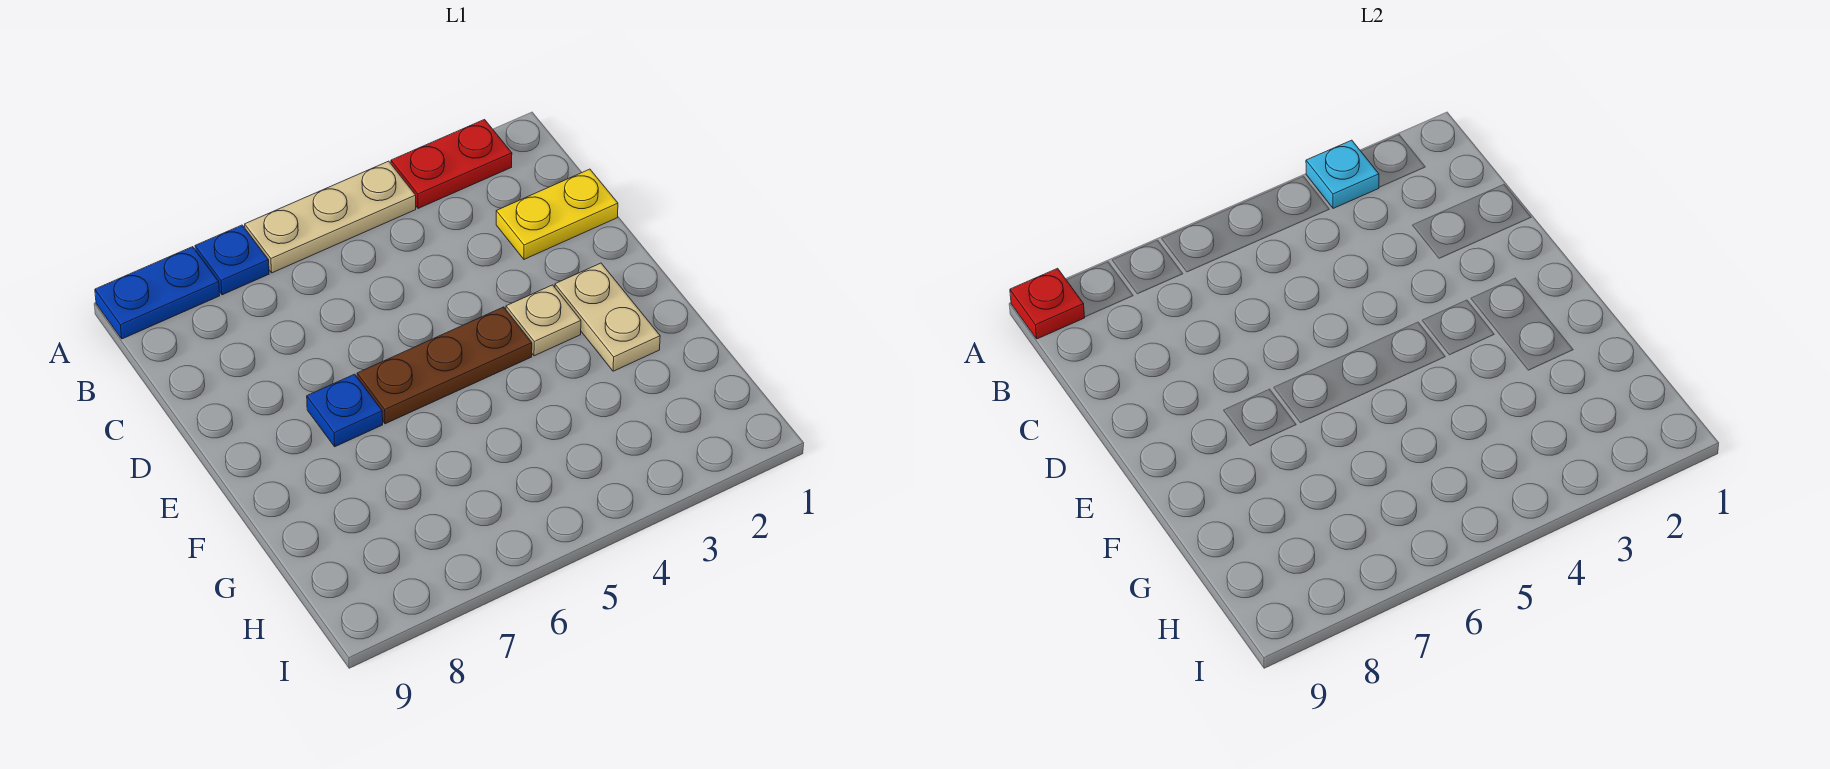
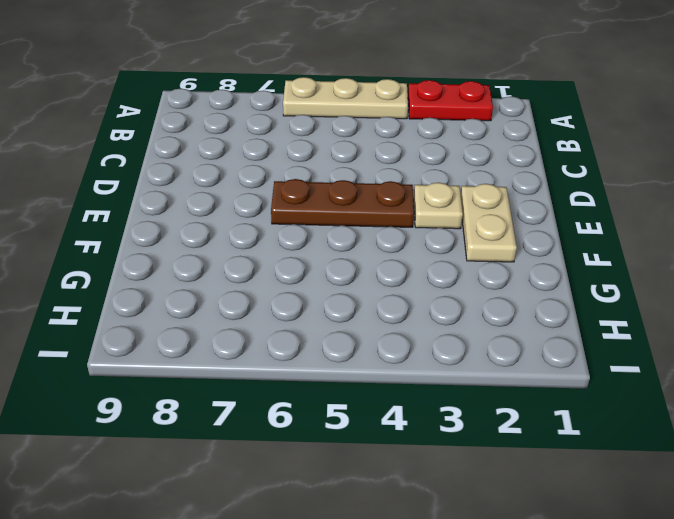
none -> blue plate A7 level 1
none -> blue plate A8:A9 level 1

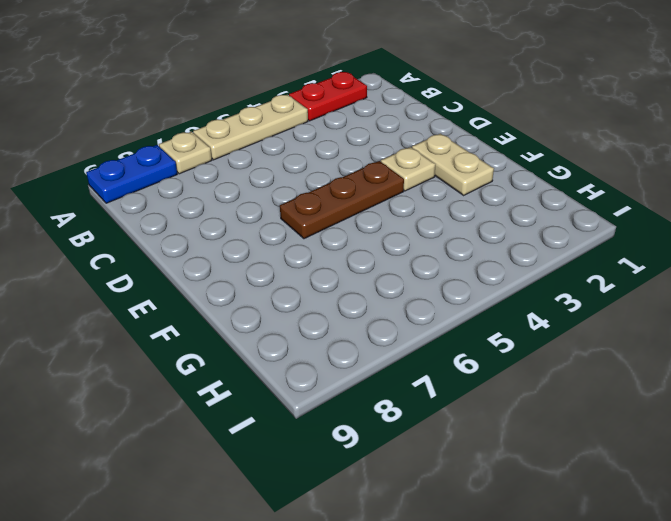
tan plate A7 level 1 -> blue plate A7 level 1
none -> yellow plate C1:C2 level 1
none -> blue plate E7 level 1

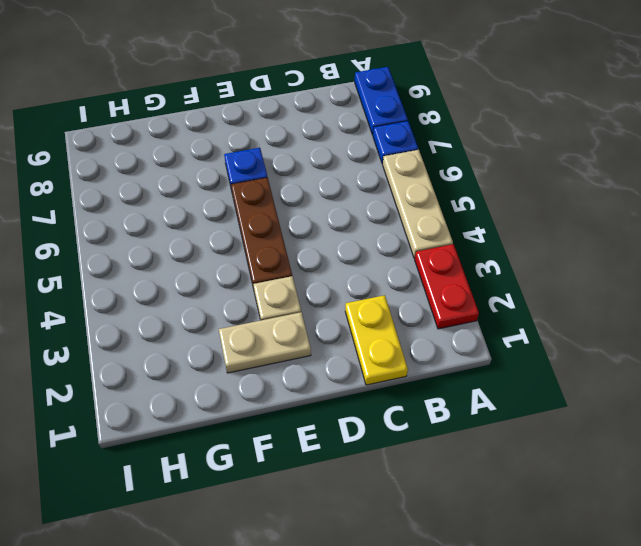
none -> cyan plate A3 level 2
none -> red plate A9 level 2

